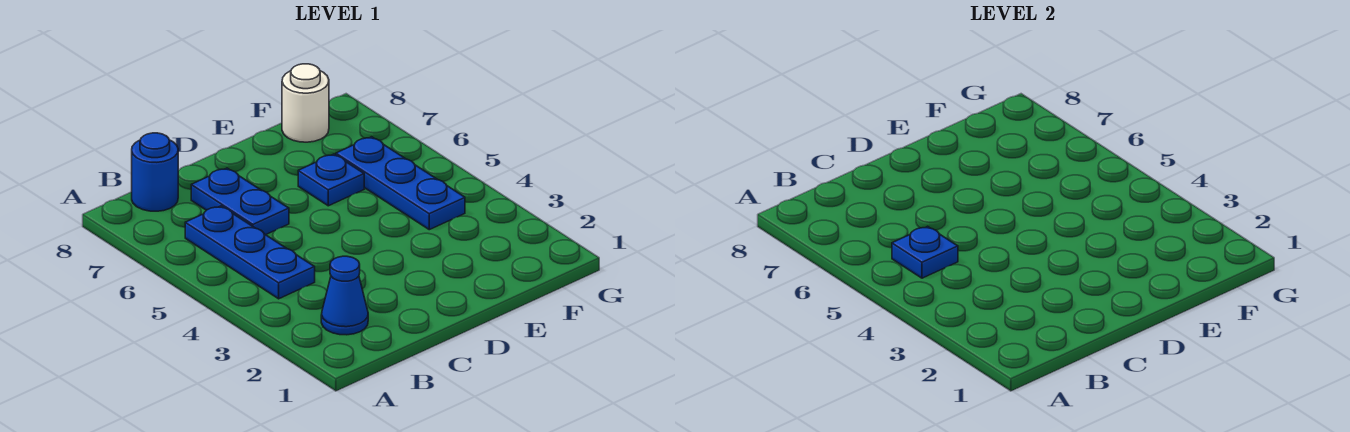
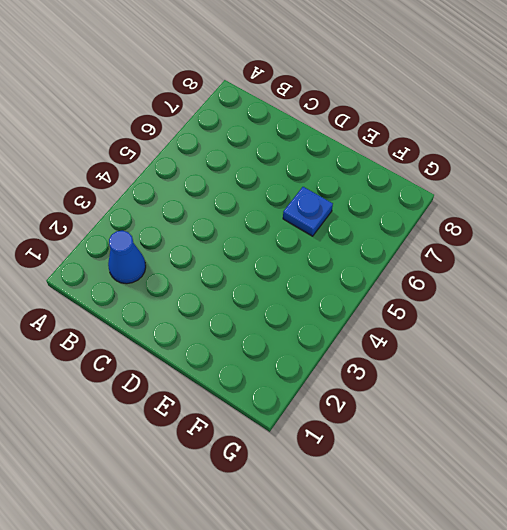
none -> blue plate B4:B6 level 1
none -> blue round brick B8 level 1

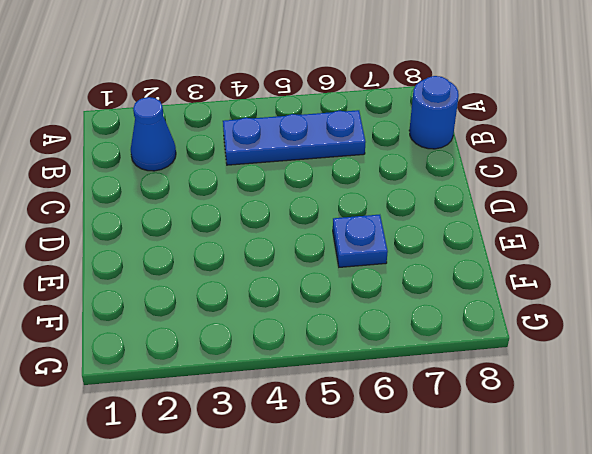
none -> blue plate C6:C7 level 1
none -> blue plate F4:F6 level 1

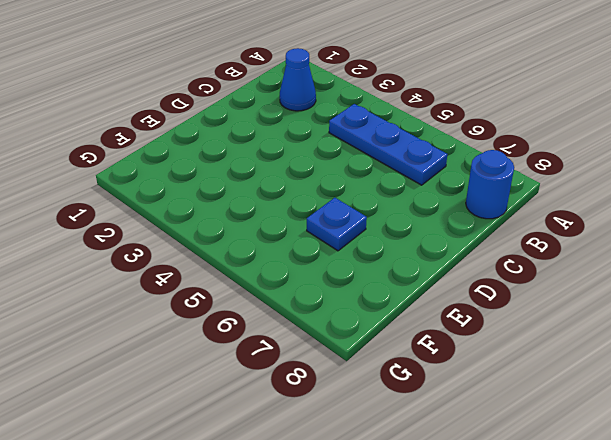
none -> blue plate C6:C7 level 1
none -> blue plate F4:F6 level 1

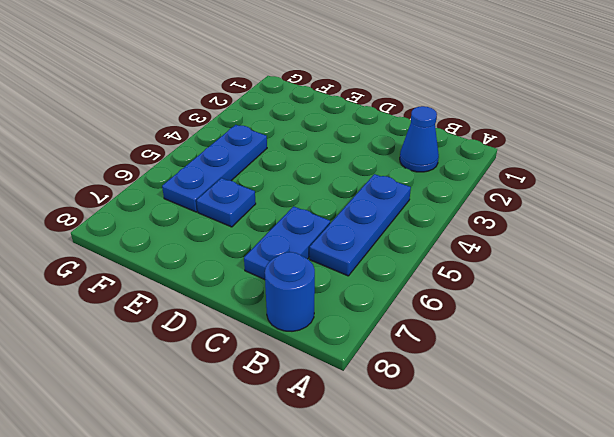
none -> white round brick F8 level 1
none -> blue plate B5 level 2

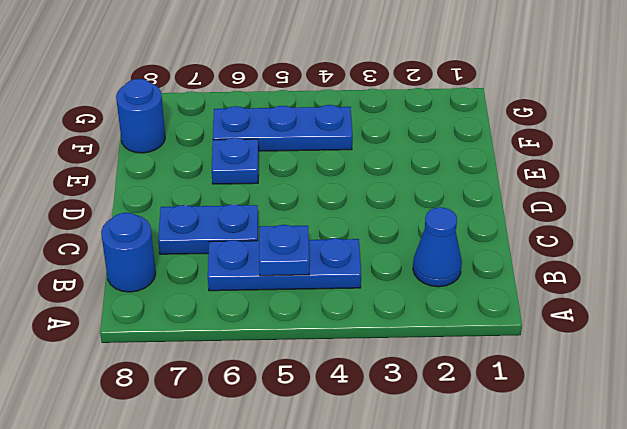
blue round brick F8 level 1 -> white round brick F8 level 1

